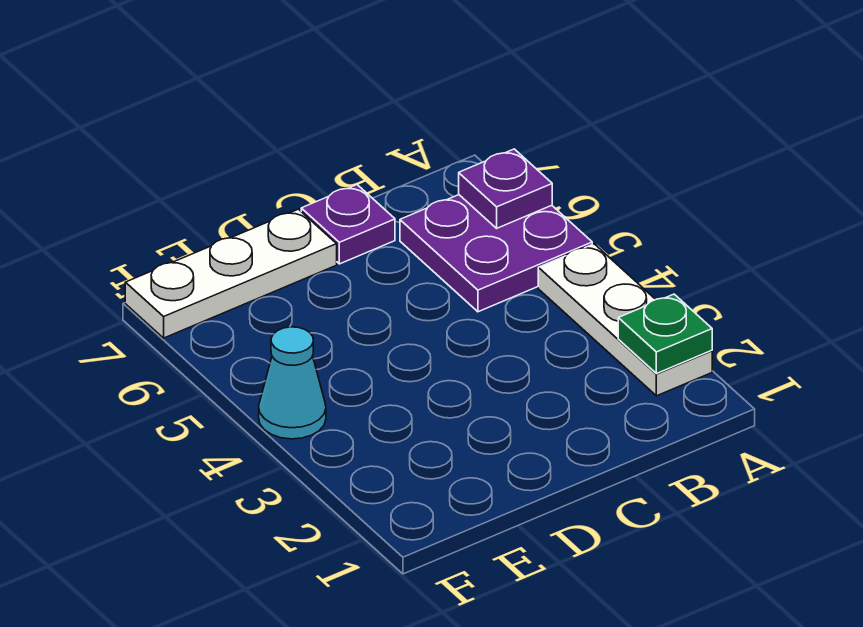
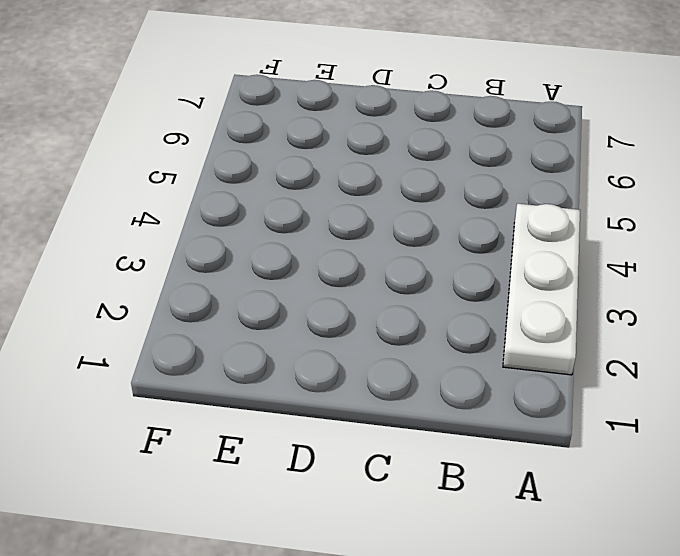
none -> purple plate A5:B6 level 1
none -> purple plate C7 level 1

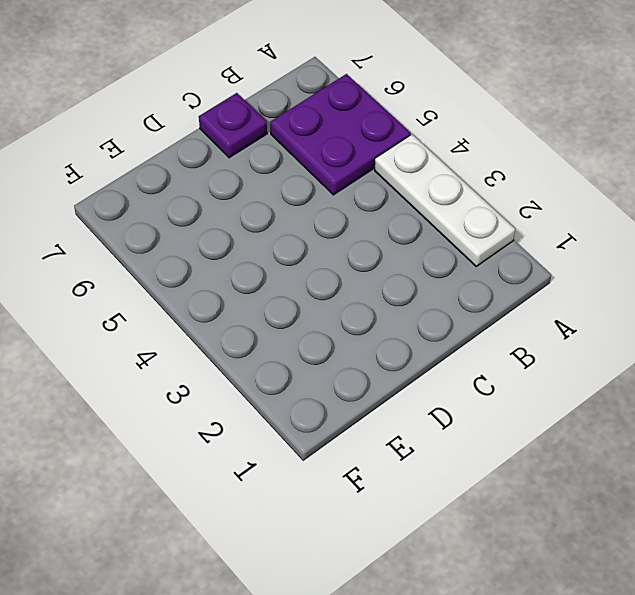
none -> white plate D7:F7 level 1
none -> cyan cone F4 level 1

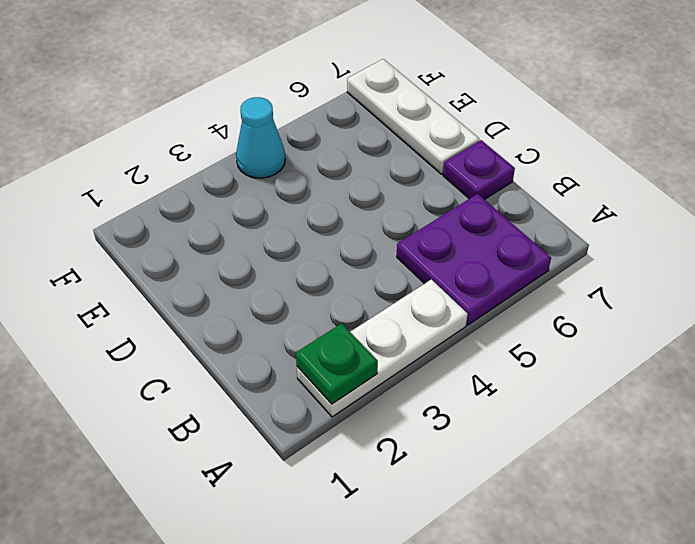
none -> purple plate A6 level 2

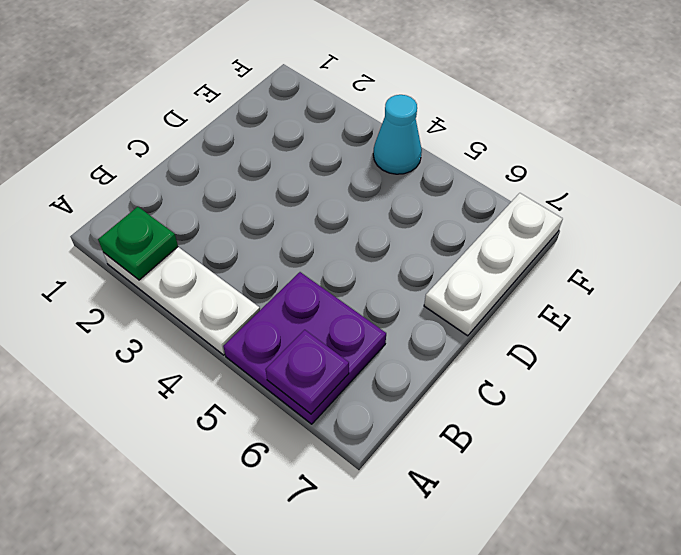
none -> purple plate C7 level 1

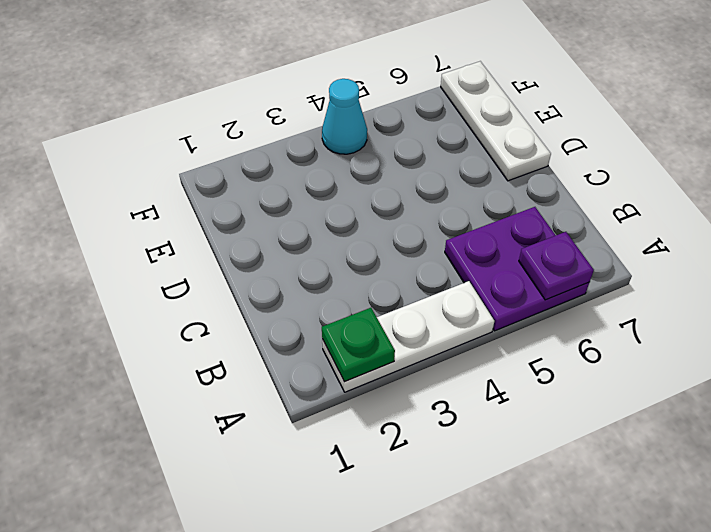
none -> purple plate C7 level 1

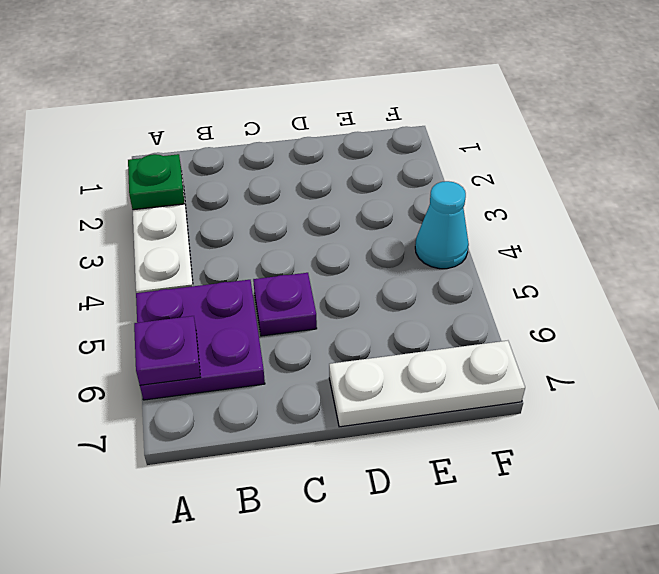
purple plate C5 level 1 -> purple plate C7 level 1

